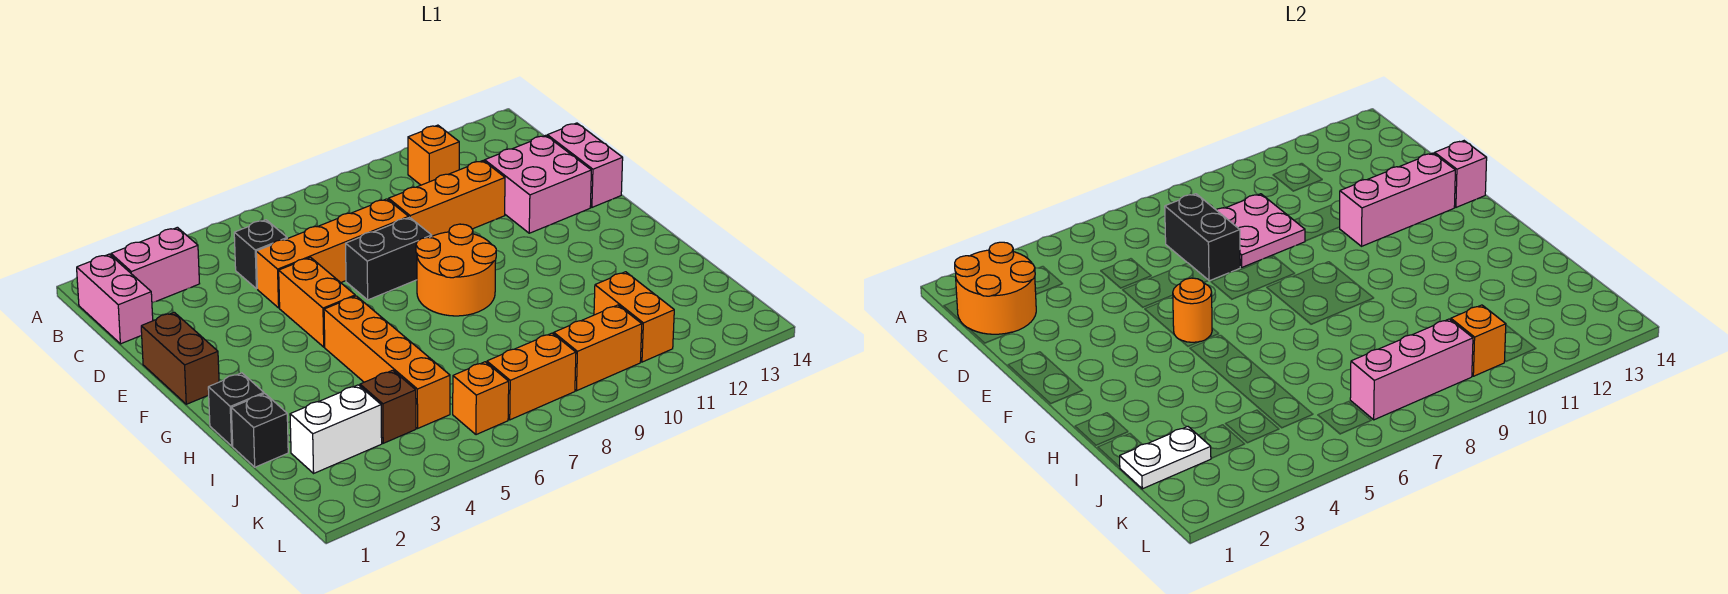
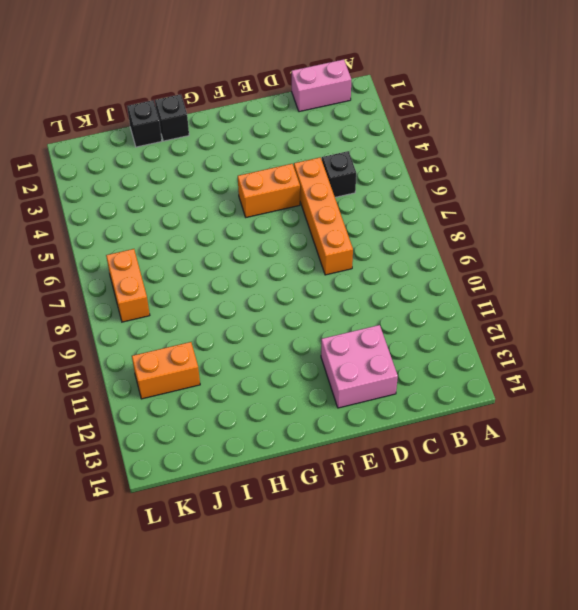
none -> pink brick B2:B3 level 1
none -> orange brick B11 level 1
none -> orange brick D9:D11 level 1
none -> pink brick D14:E14 level 1

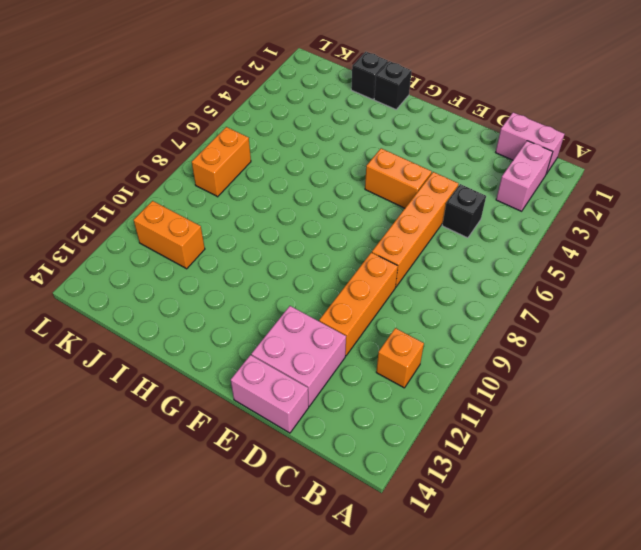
none -> brown brick E1:F1 level 1
none -> black brick E7:E8 level 1
none -> orange round brick F8:G9 level 1
none -> orange brick G5:J5 level 1

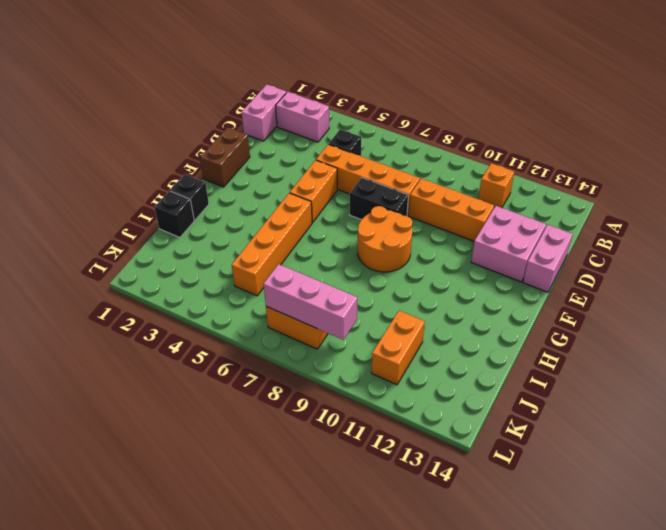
none -> white brick J2:J3 level 1
none -> brown brick J4 level 1
none -> orange brick K6 level 1
none -> orange brick K9:K10 level 1

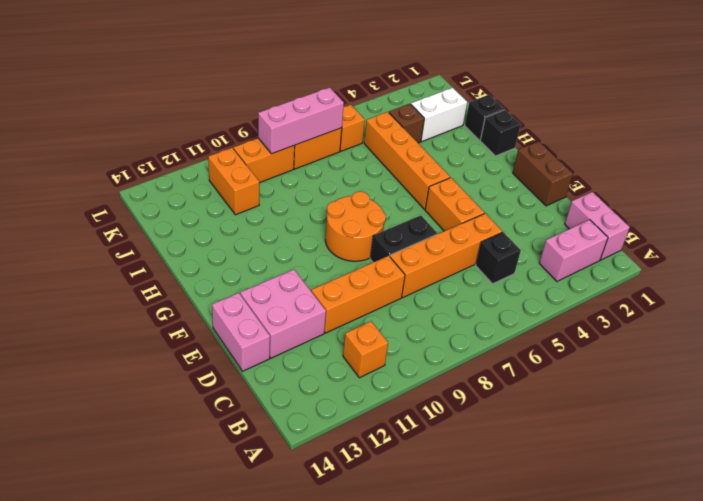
none -> orange round brick B1:C2 level 2
none -> black brick C7:D7 level 2
none -> pink plate C8:D9 level 2
none -> pink brick E11:E13 level 2

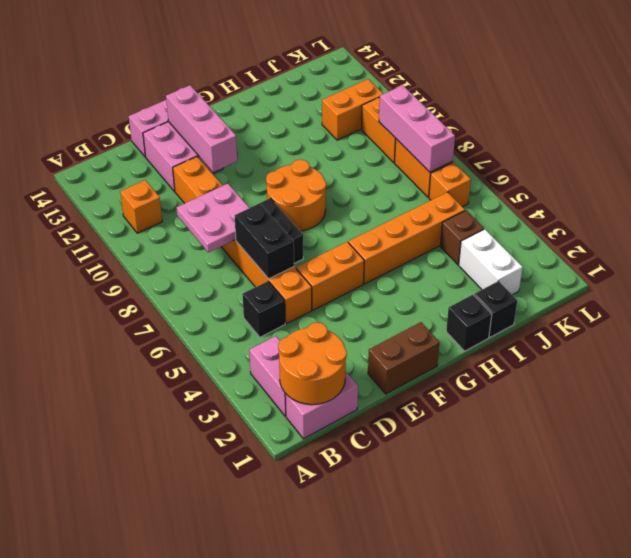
black brick D6:D7 level 2 -> black brick C7:D7 level 2
none -> pink brick E14 level 2
none -> orange round brick F5 level 2
none -> white plate J1:J2 level 2
none -> orange brick K10 level 2

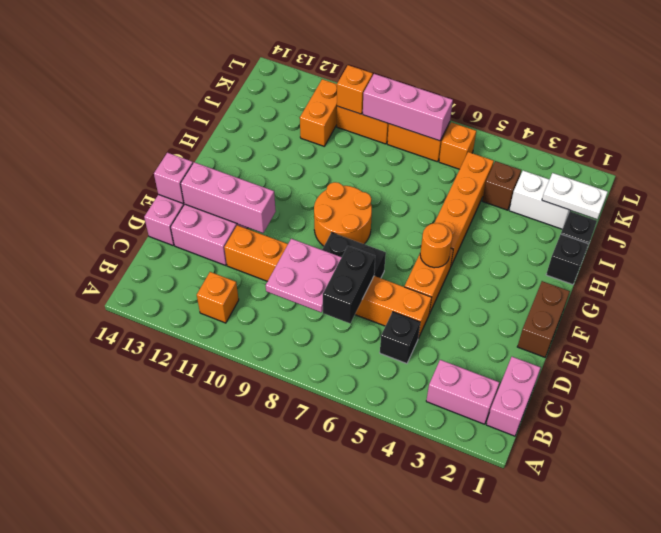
none -> orange round brick B1:C2 level 2

